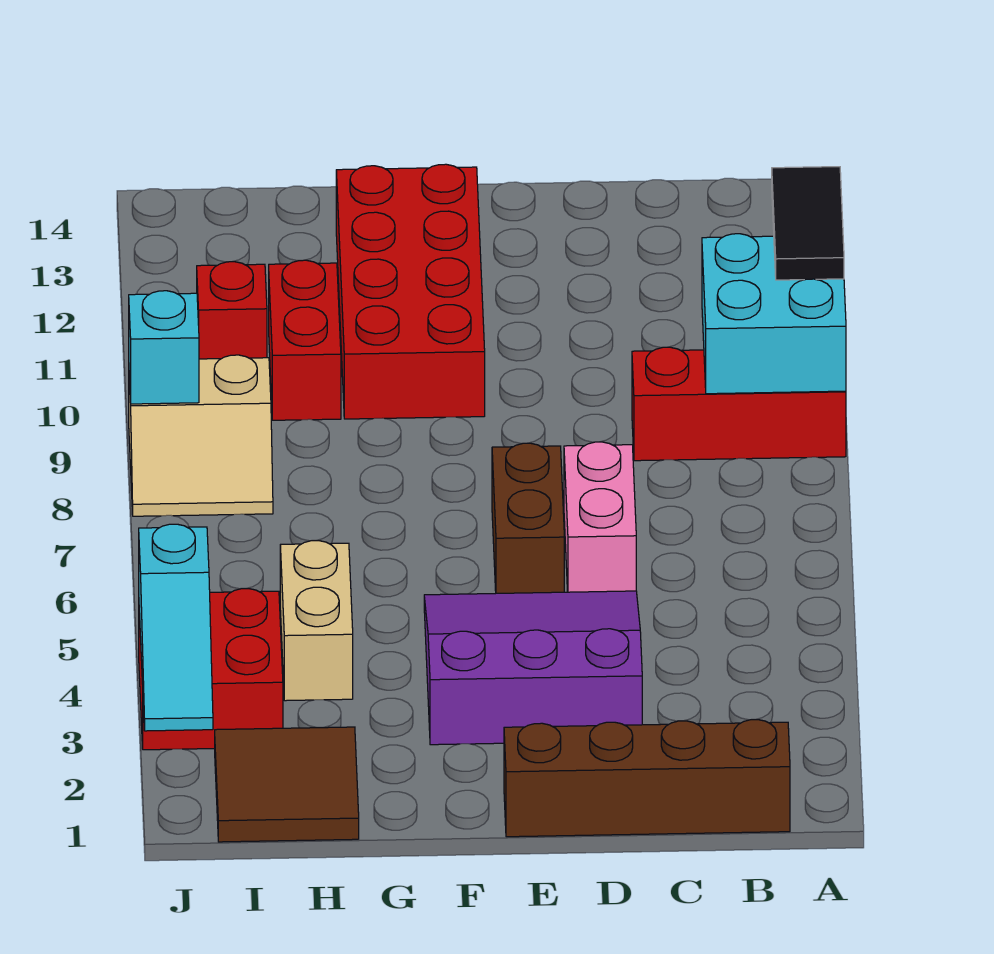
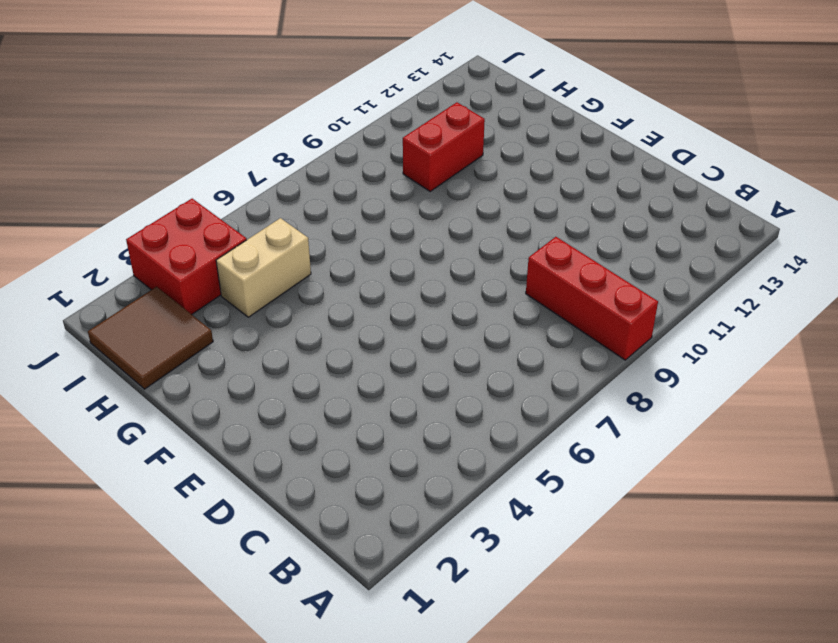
none -> brown brick B1:E1 level 1
none -> purple slope D3:F5 level 1 top 3
none -> pink brick D6:D7 level 1

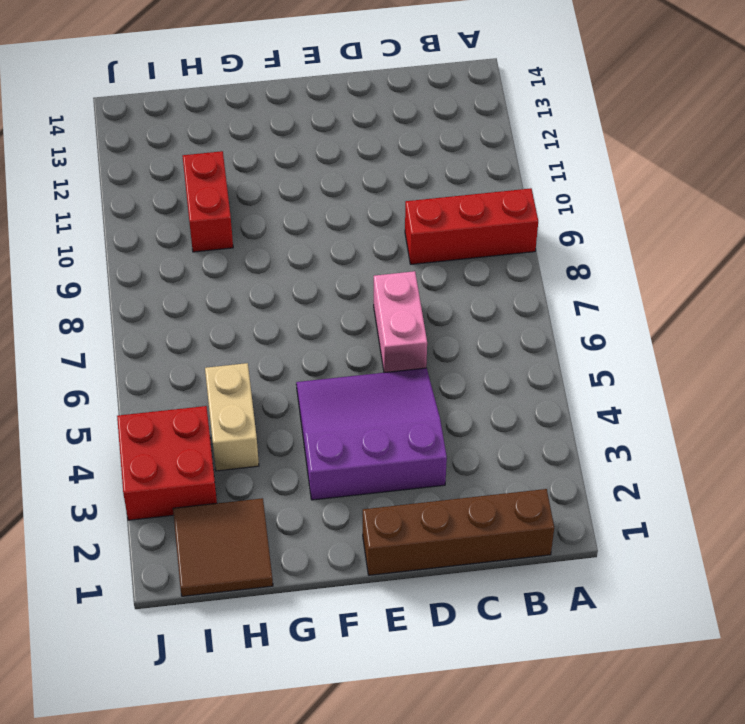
none -> brown brick E6:E7 level 1
none -> red brick F10:G13 level 1
none -> tan slope I8:J9 level 1 top 9

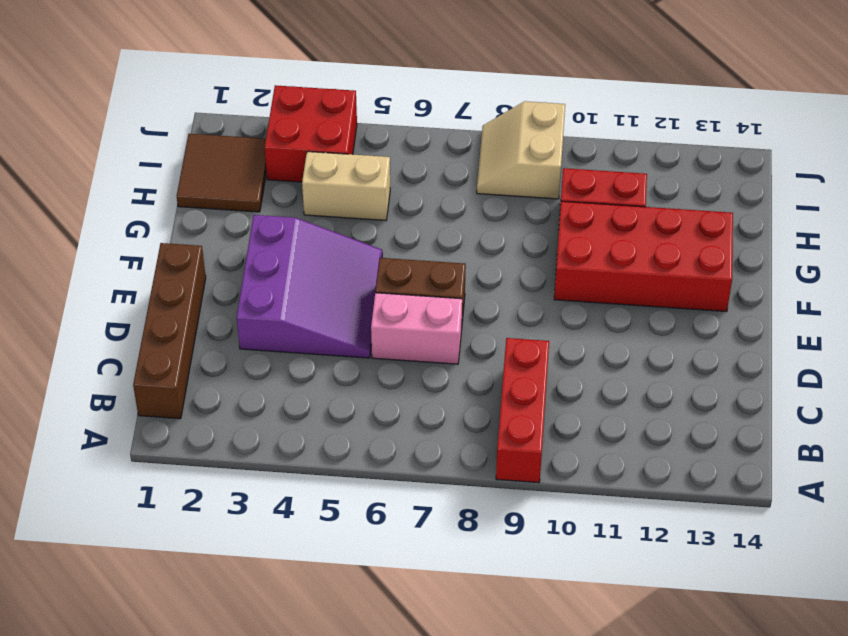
none -> red brick I11 level 1
none -> cyan brick A9:B10 level 2
none -> cyan slope J2:J4 level 2 top 4

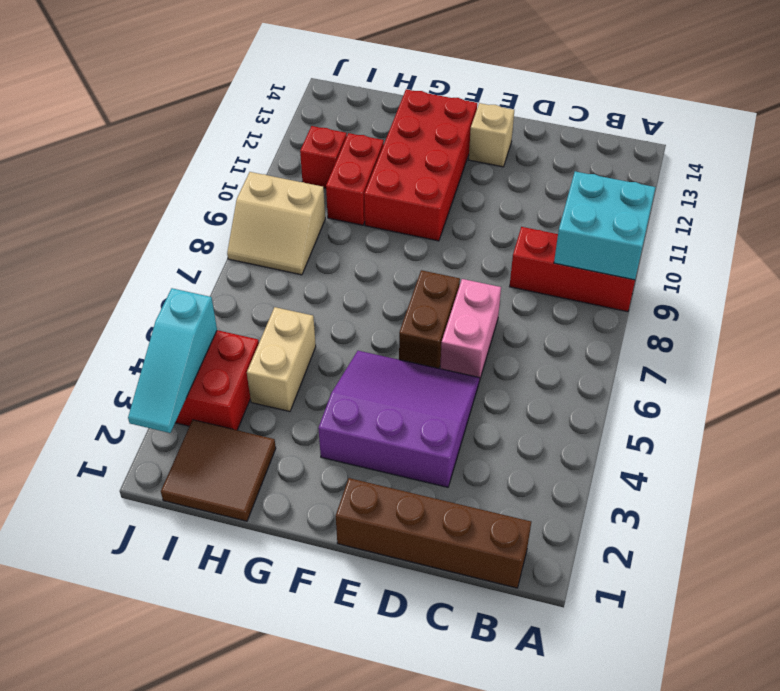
tan brick E13 level 1 -> none
none -> cyan brick J9 level 2
none -> black tile A10:A11 level 3

